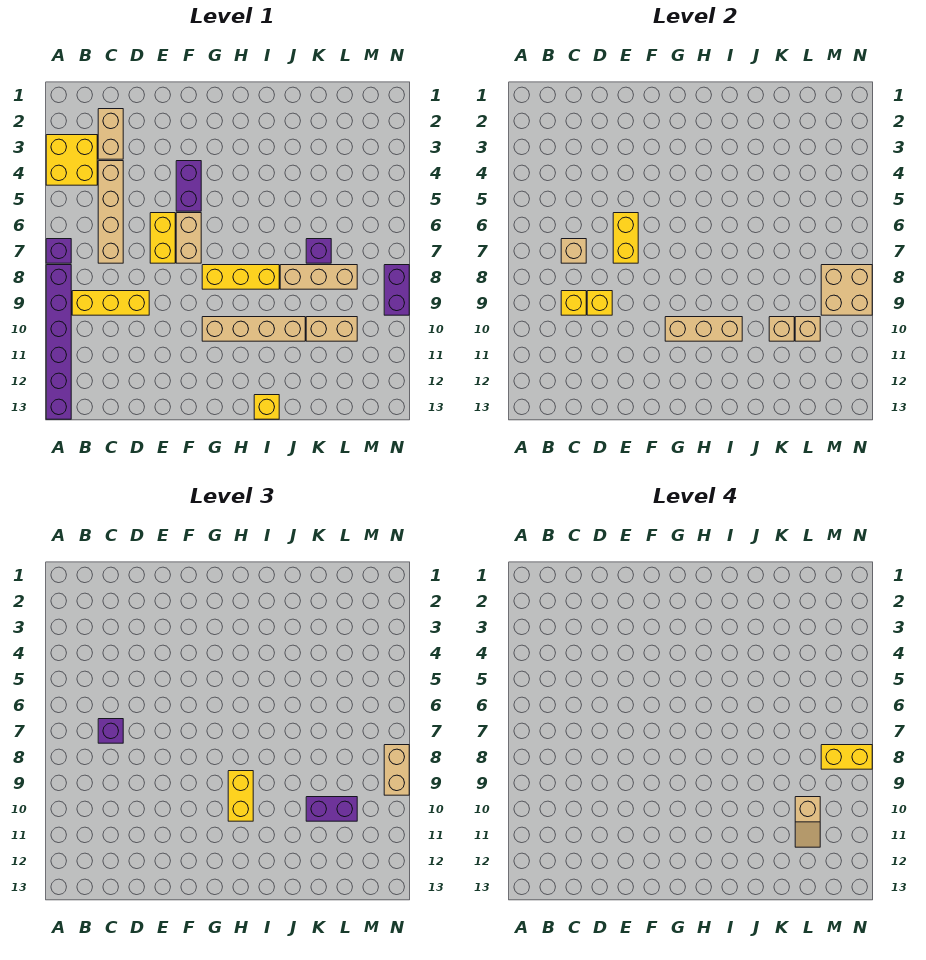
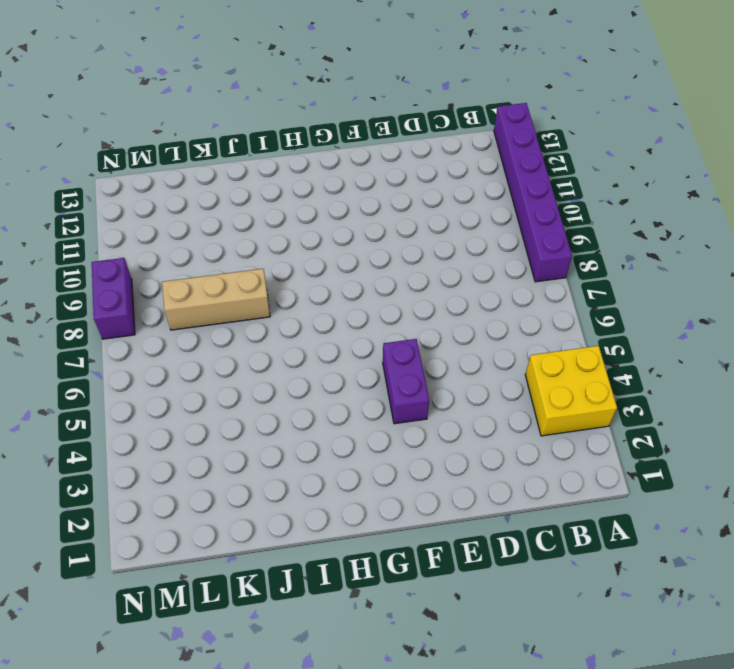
none -> purple brick A7 level 1
none -> yellow brick B9:D9 level 1
none -> tan brick C2:C3 level 1
none -> tan brick C4:C7 level 1

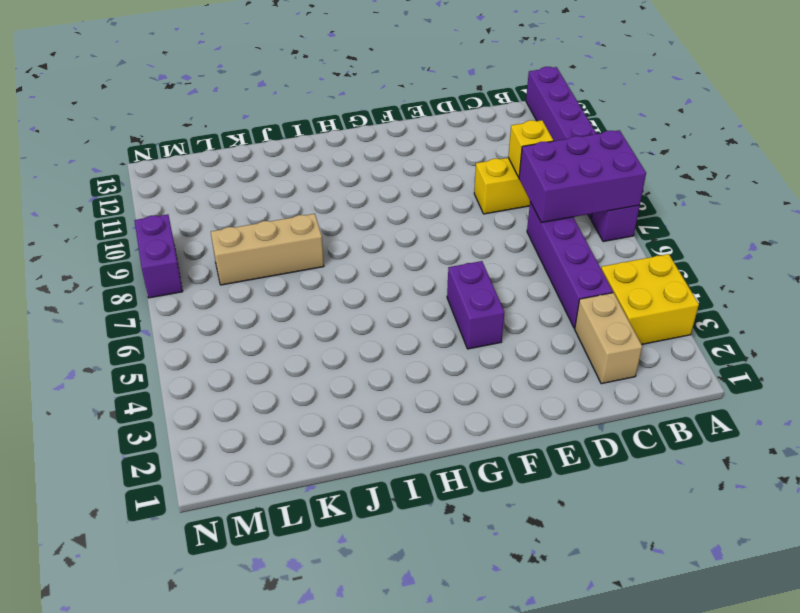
purple brick A7:C8 level 2 -> tan brick C7 level 2
purple brick C4:C7 level 1 -> tan brick C4:C7 level 1
none -> yellow brick E6:E7 level 1
none -> tan brick F6:F7 level 1
none -> yellow brick G8:I8 level 1
none -> tan brick G10:J10 level 1

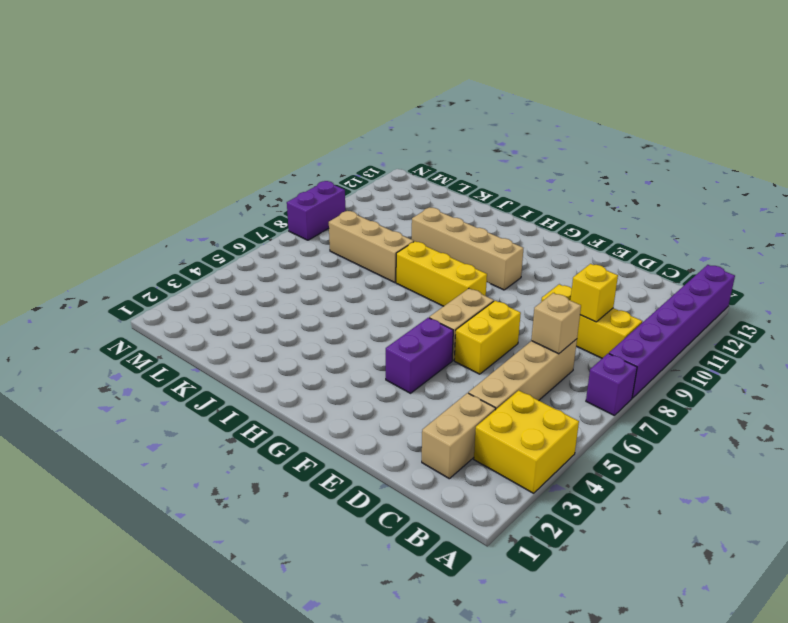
none -> yellow brick I13 level 1
none -> purple brick K7 level 1
none -> tan brick K10:L10 level 1
none -> yellow brick D9 level 2

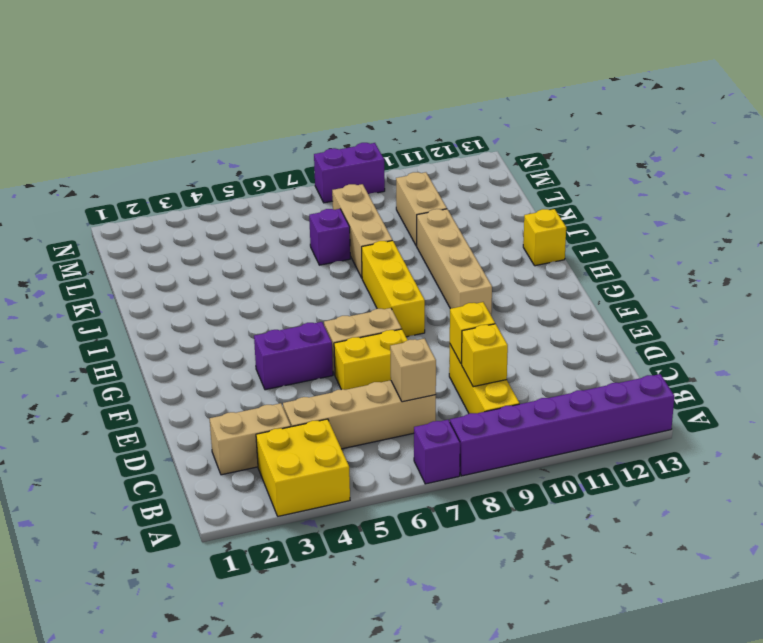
none -> yellow brick E6:E7 level 2
none -> tan brick G10:I10 level 2
none -> tan brick K10 level 2
none -> tan brick L10 level 2

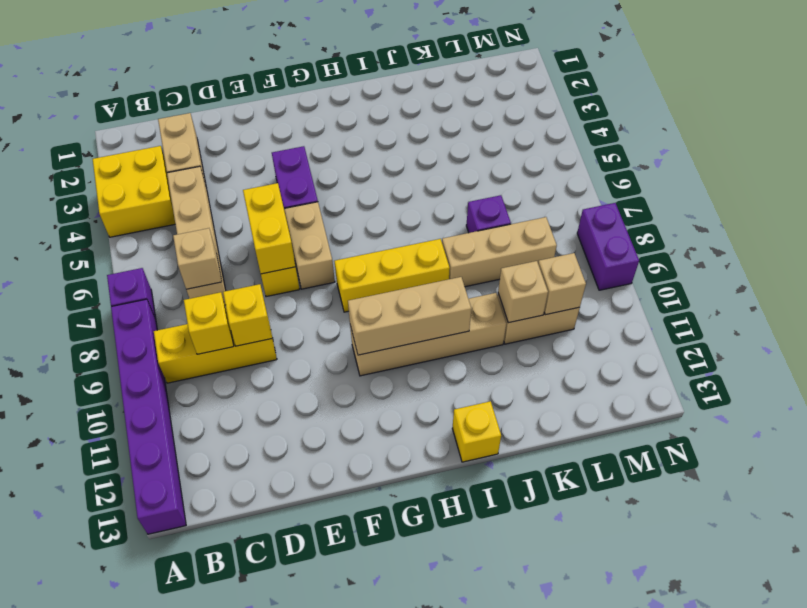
none -> tan brick M8:N9 level 2
none -> purple brick C7 level 3
none -> yellow brick H9:H10 level 3
none -> purple brick K10:L10 level 3

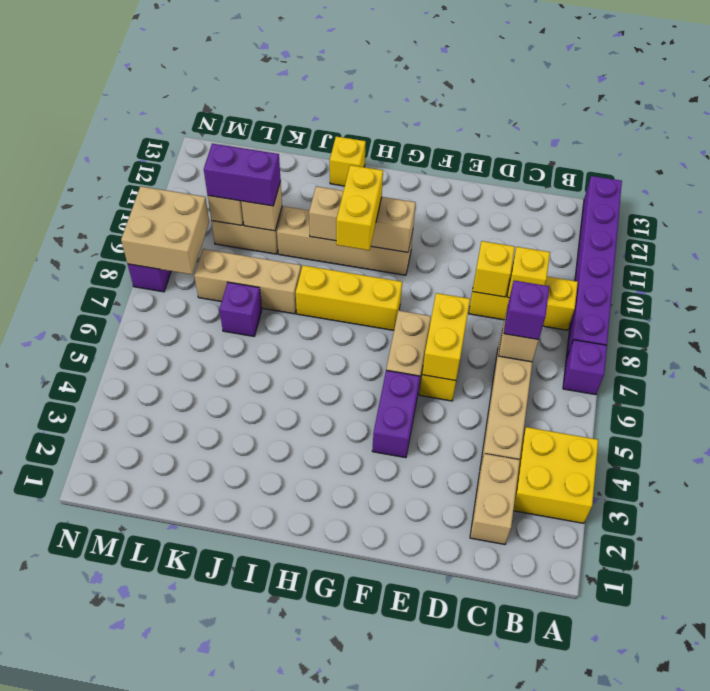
none -> tan brick N8:N9 level 3
none -> tan slope L10:L11 level 4 top 10
none -> yellow brick M8:N8 level 4

